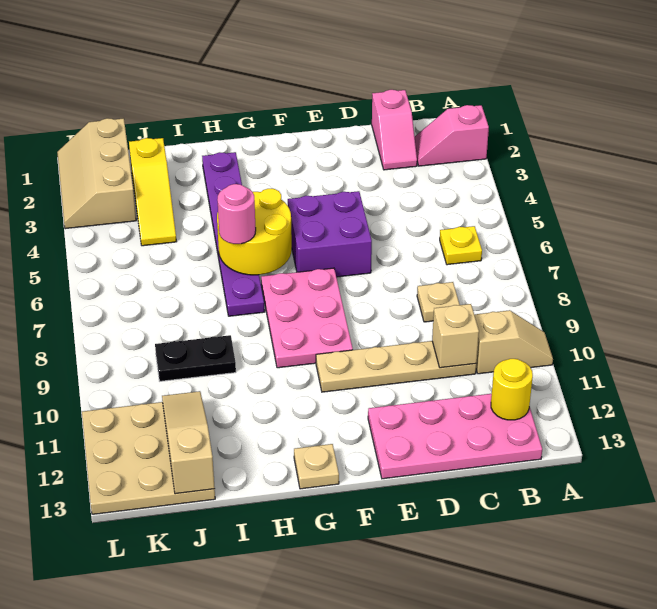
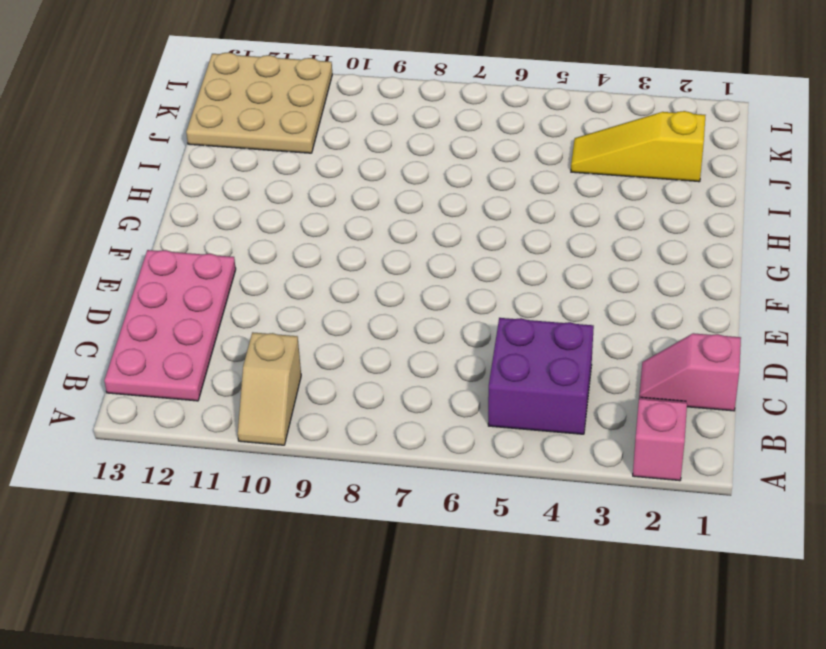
purple brick B4:C5 level 1 -> purple brick E5:F6 level 1
none -> yellow plate B6 level 1
none -> tan plate C8 level 1
none -> tan plate C10:F10 level 1

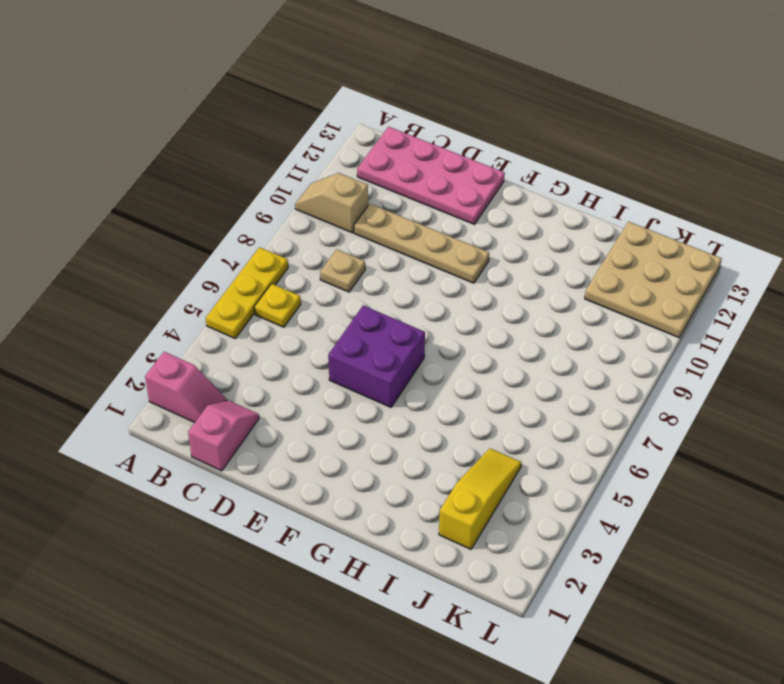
yellow plate A5:A7 level 1 -> none
none -> pink plate F7:G9 level 1
none -> tan plate G13 level 1
none -> purple plate H2:H7 level 1

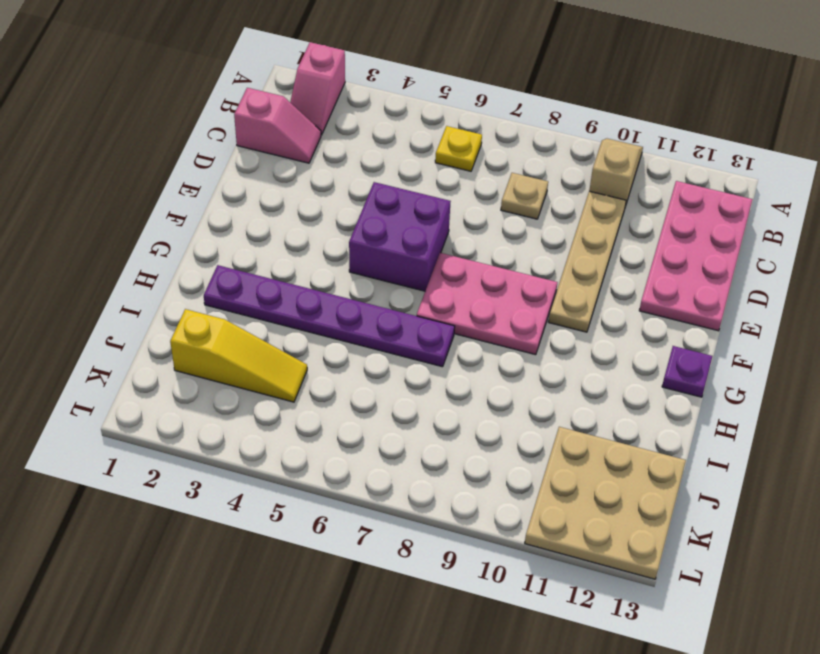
purple plate G13 level 1 -> tan plate G13 level 1
none -> black plate I9:J9 level 1
none -> tan slope K1:L3 level 1 top K
none -> yellow round brick B12 level 2

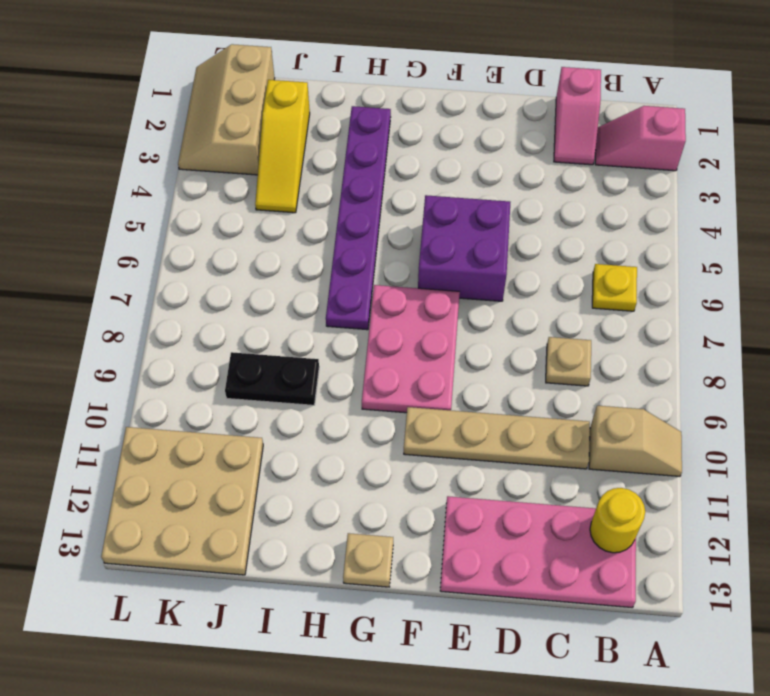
none -> tan brick C10 level 2
none -> yellow round brick G5:H6 level 2
none -> tan slope J11:J13 level 2 top 13

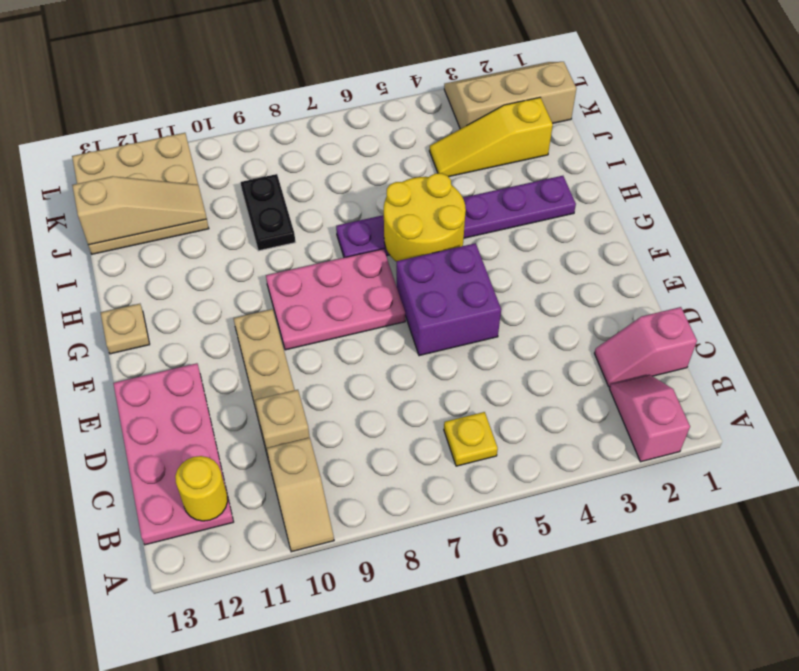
none -> tan plate C8 level 1
none -> pink round brick H6 level 3

